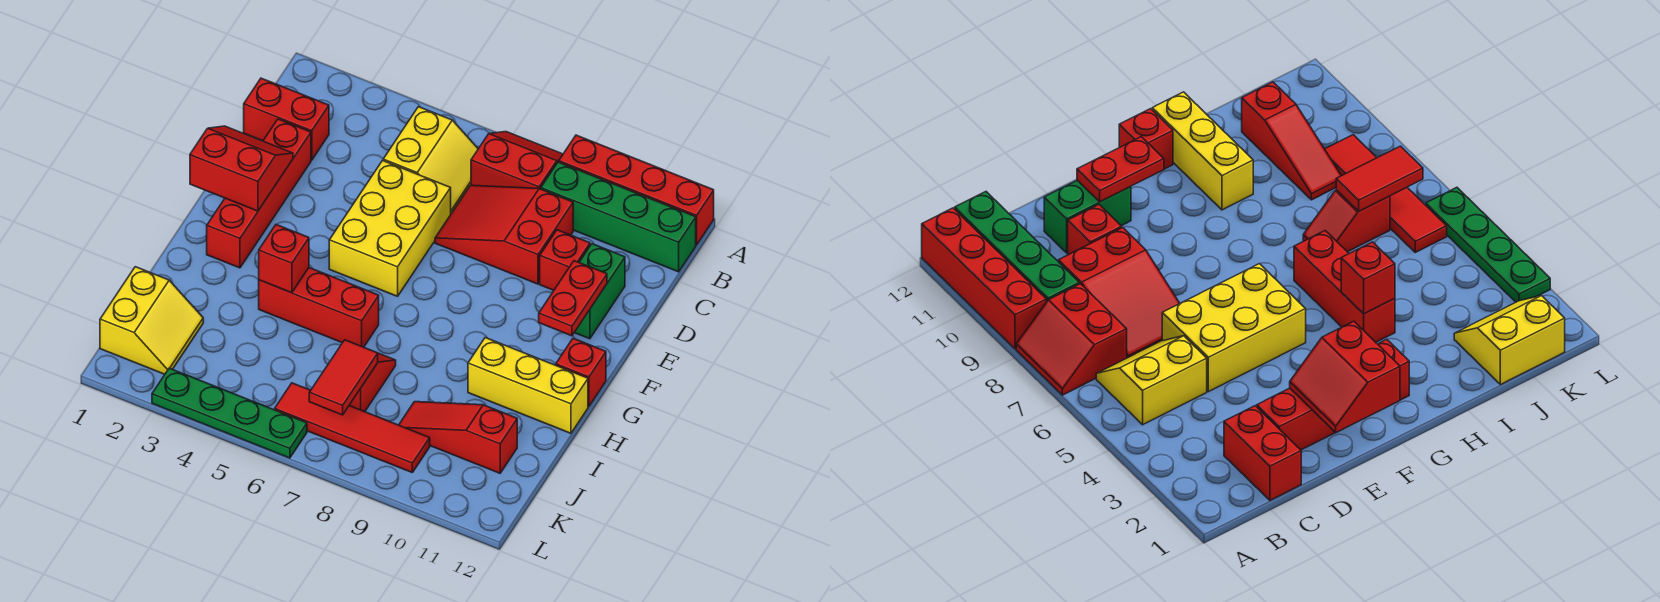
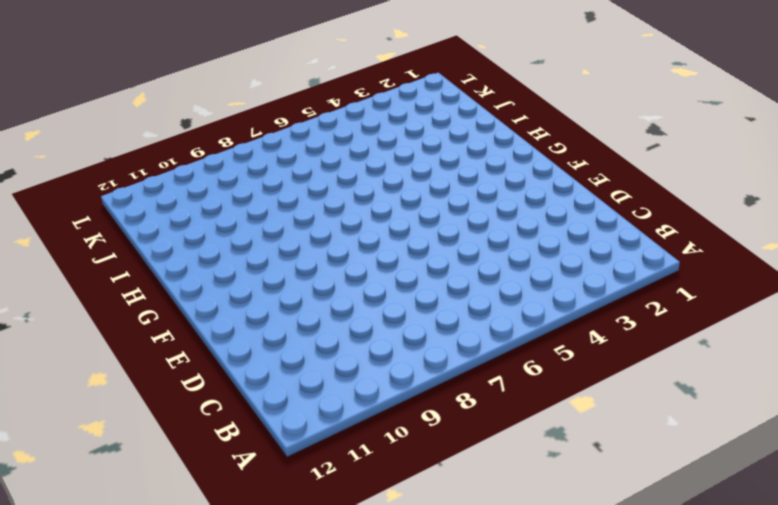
none -> red slope A7:B8 level 1 top B
none -> red brick A9:A12 level 1
none -> yellow slope B5:C6 level 1 top 5

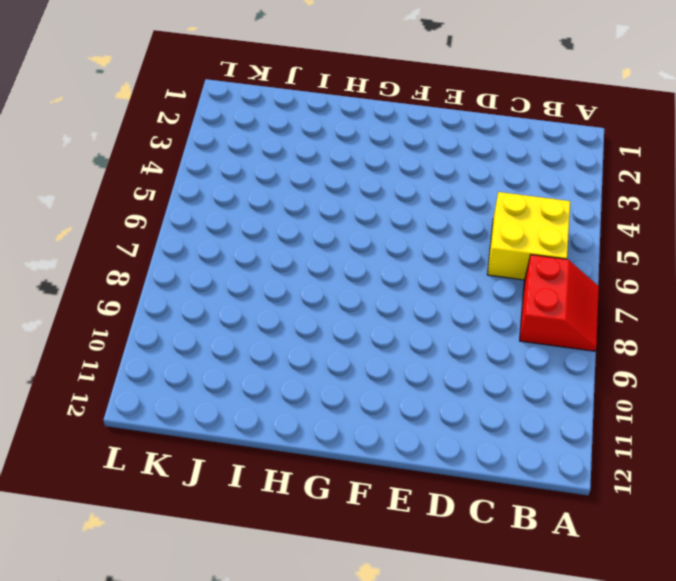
yellow brick B5:C6 level 1 -> yellow slope B5:C6 level 1 top 5
none -> red brick A9:A12 level 1
none -> green brick B9:B12 level 1
none -> red brick C1:C2 level 1

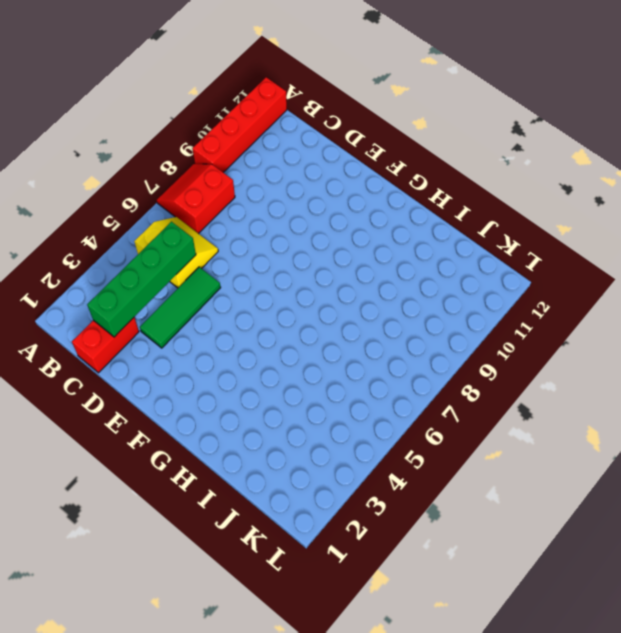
green brick C2:C5 level 2 -> green brick B9:B12 level 1
green tile D3:D5 level 1 -> yellow brick D5:F6 level 1
none -> red slope C7:D9 level 1 top 9
none -> red brick D2:G2 level 1
none -> red brick D10 level 1

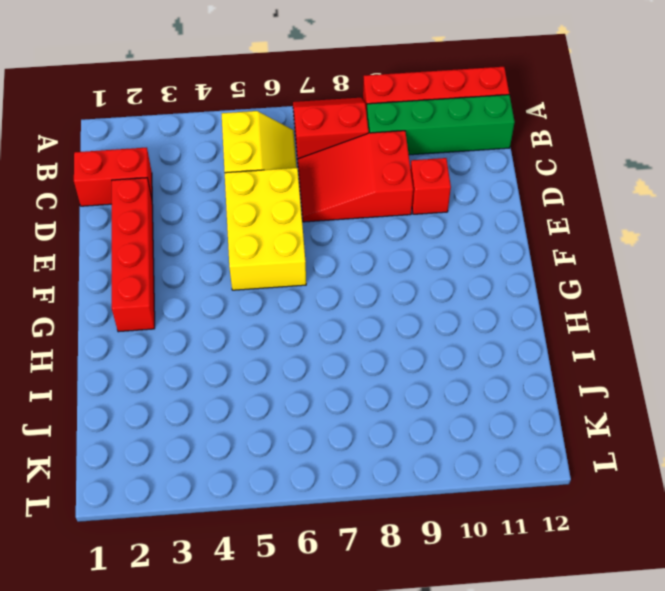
none -> green brick D11:E11 level 1
none -> red brick G12 level 1
none -> red brick H4:H6 level 1

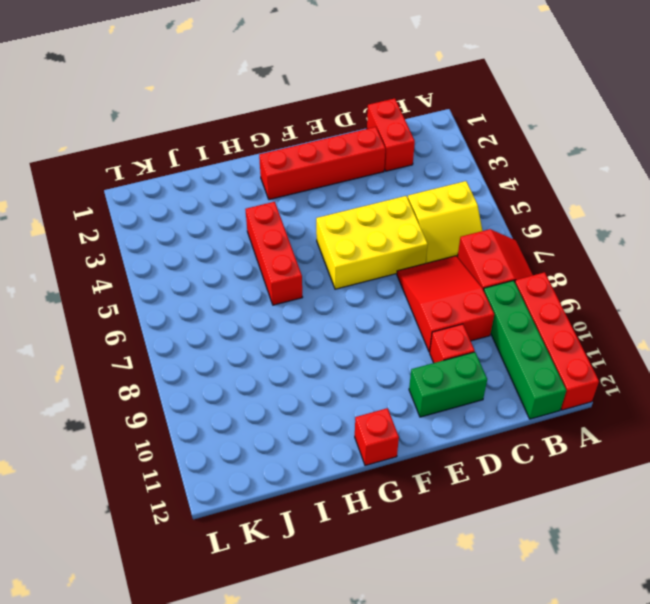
none -> yellow brick H10:H12 level 1
none -> red slope I7:J7 level 1 top J
none -> yellow slope J1:K2 level 1 top 1

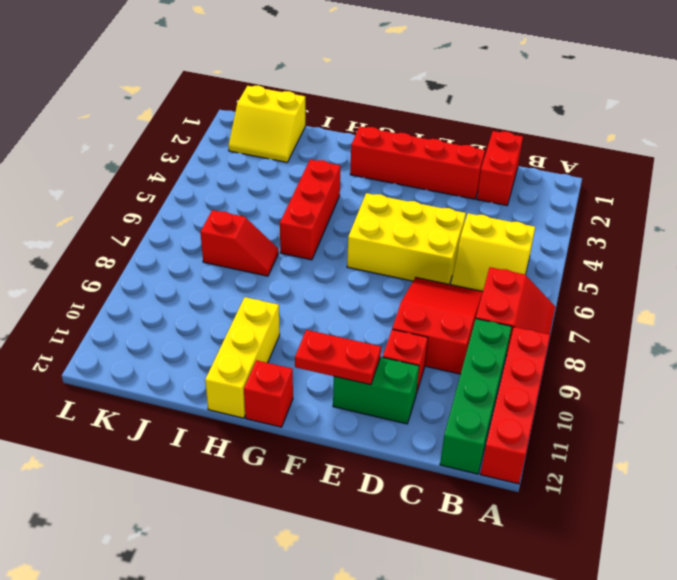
none -> red slope J9:J11 level 1 top 11
none -> red tile K6:K9 level 1
none -> green plate L3:L6 level 1

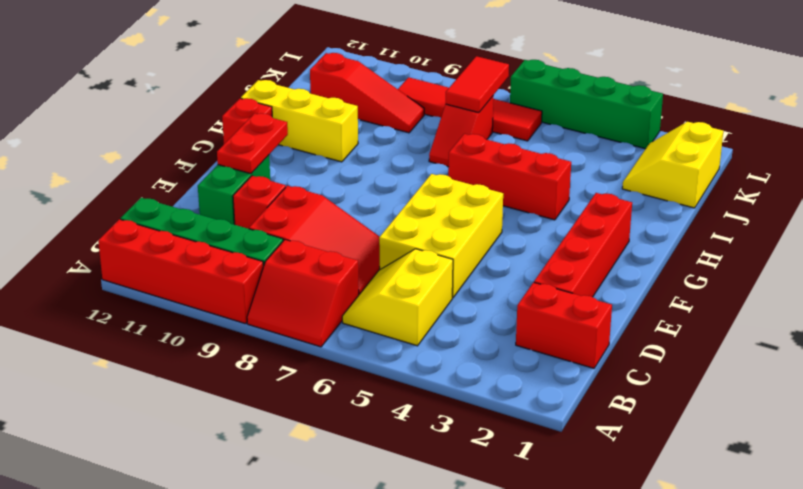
green brick L3:L6 level 1 -> green plate L3:L6 level 1
none -> red slope E1:F2 level 2 top F
none -> red brick H4 level 2

